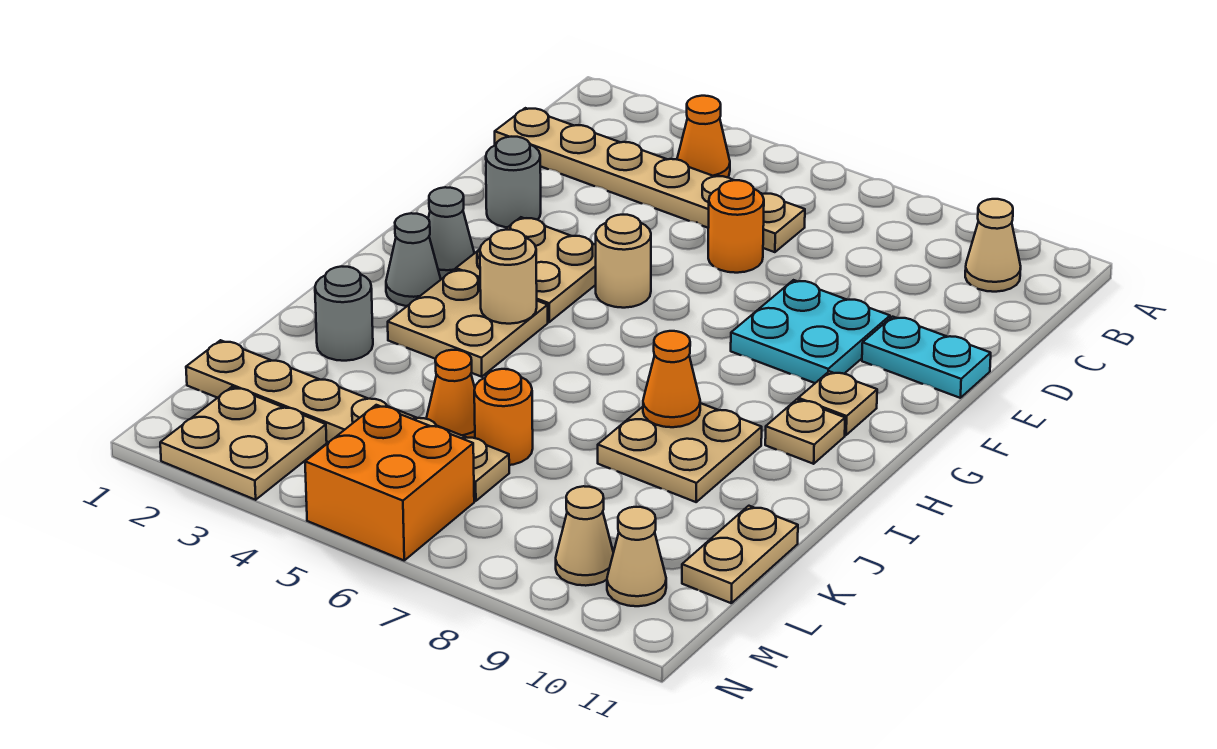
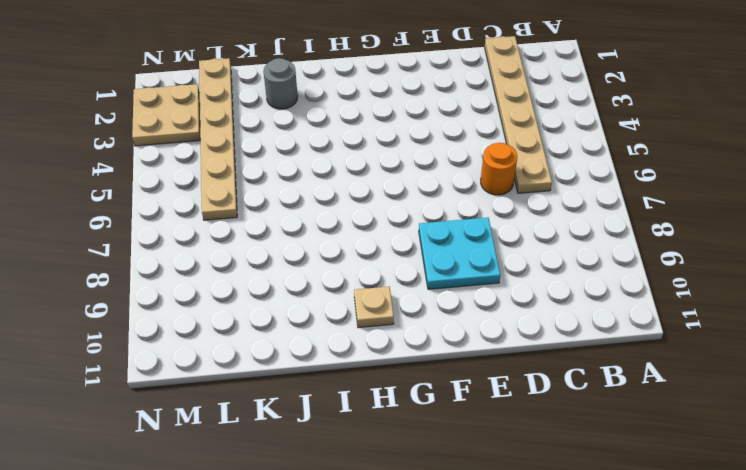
none -> orange cone B4 level 1
none -> tan cone B10 level 1
none -> grey round brick E2 level 1

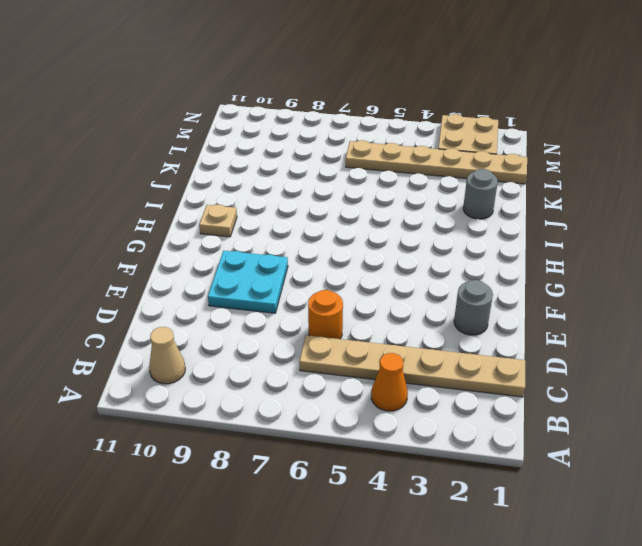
none -> cyan plate E10:E11 level 1
none -> tan plate F3:G4 level 1
none -> tan round brick F5 level 1

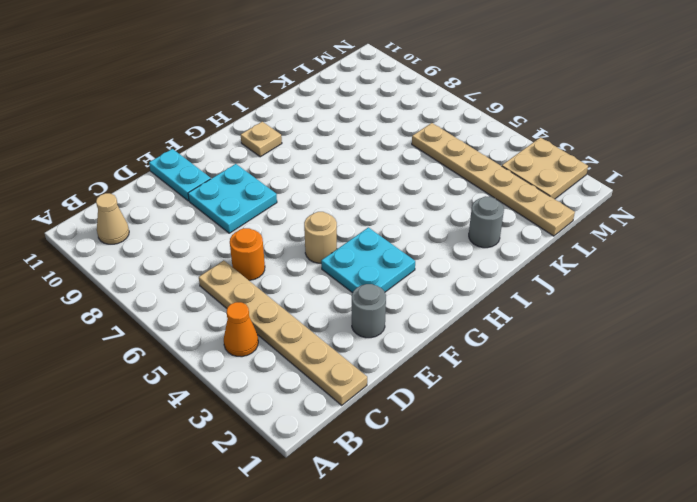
cyan plate F3:G4 level 1 -> tan plate F3:G4 level 1
none -> grey cone G2 level 1
none -> tan plate G10 level 1
none -> grey cone H2 level 1

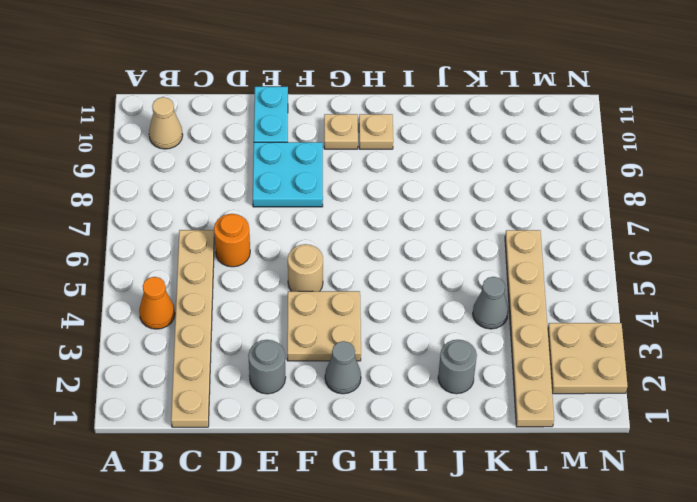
grey cone K4 level 1 -> grey cone H2 level 1
none -> tan plate H3:I4 level 1
none -> tan plate I8:J9 level 1
none -> orange cone K5 level 1

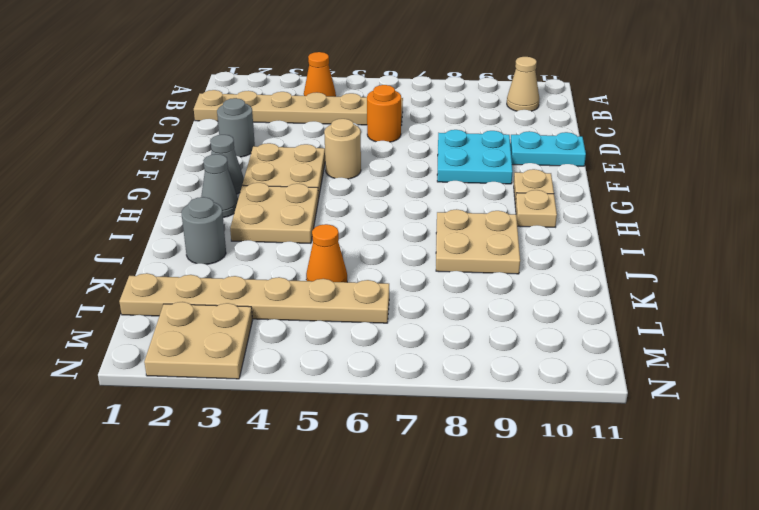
none -> orange round brick K6 level 1
none -> tan plate K11:L11 level 1
none -> orange brick M5:N6 level 1

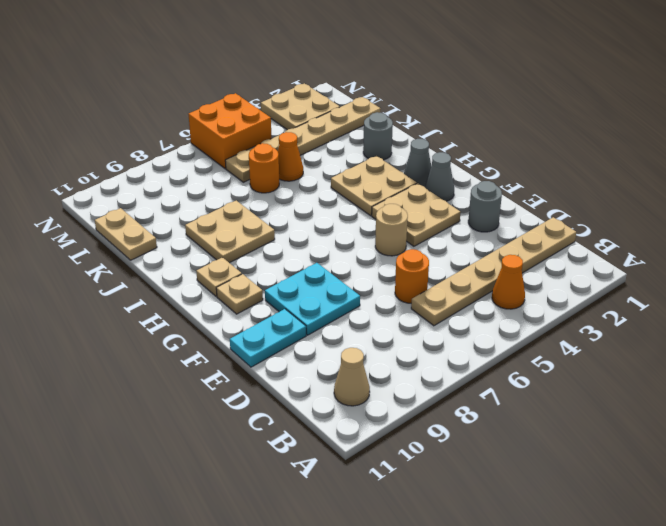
none -> tan cone M9 level 1
none -> tan cone M10 level 1
none -> tan round brick H4 level 2

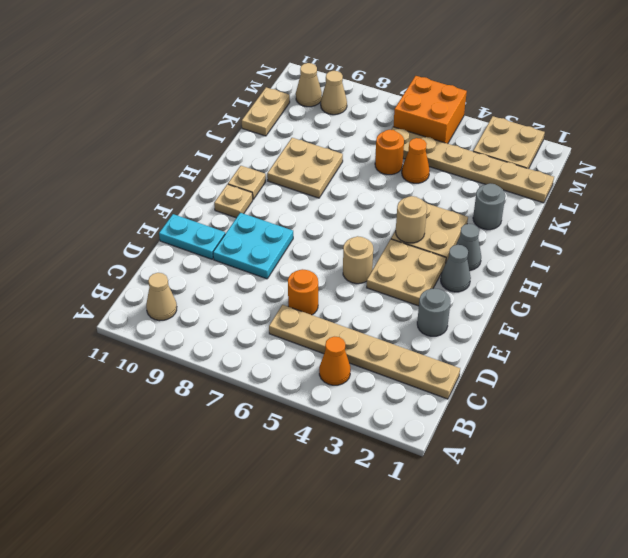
none -> orange cone I8 level 2

